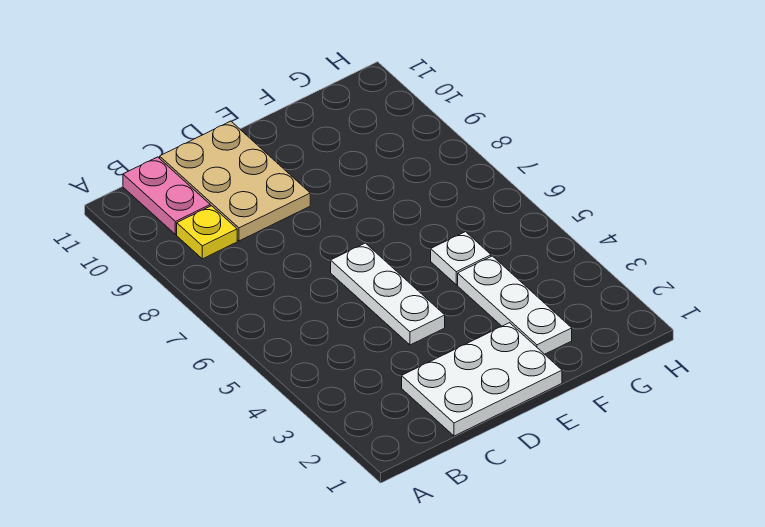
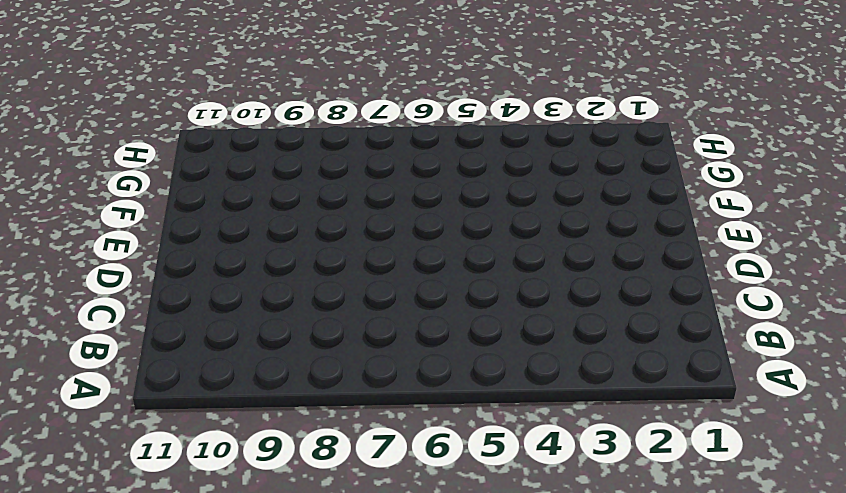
none -> yellow plate B9 level 1
none -> pink plate B10:B11 level 1

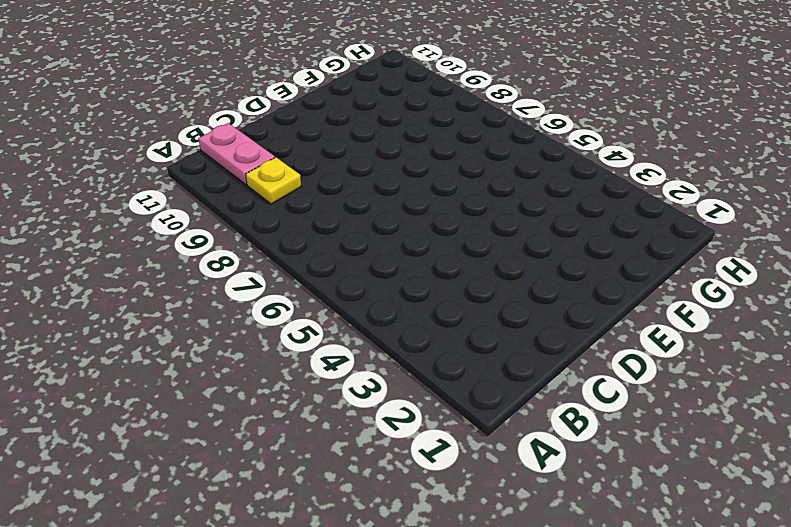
none -> white plate C1:E2 level 1
none -> tan plate C9:D11 level 1

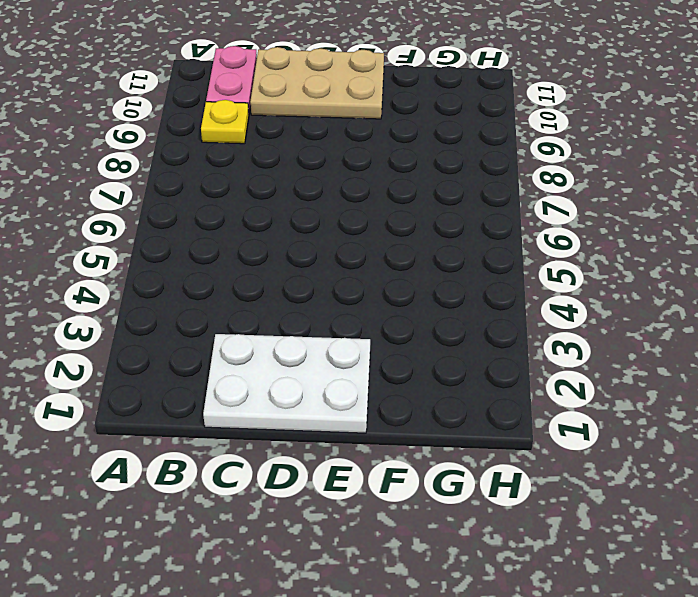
tan plate C10:E11 level 1 -> tan plate C9:D11 level 1
none -> white plate D4:D6 level 1
none -> white plate F2:F4 level 1

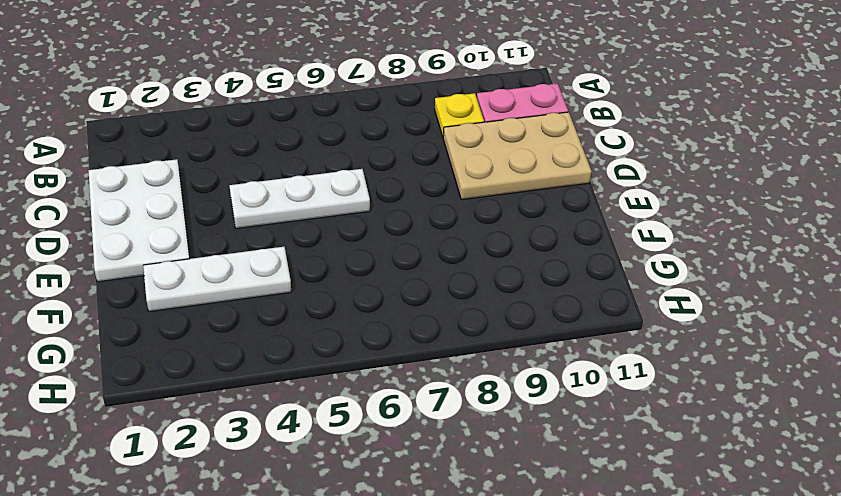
none -> white plate F5 level 1

